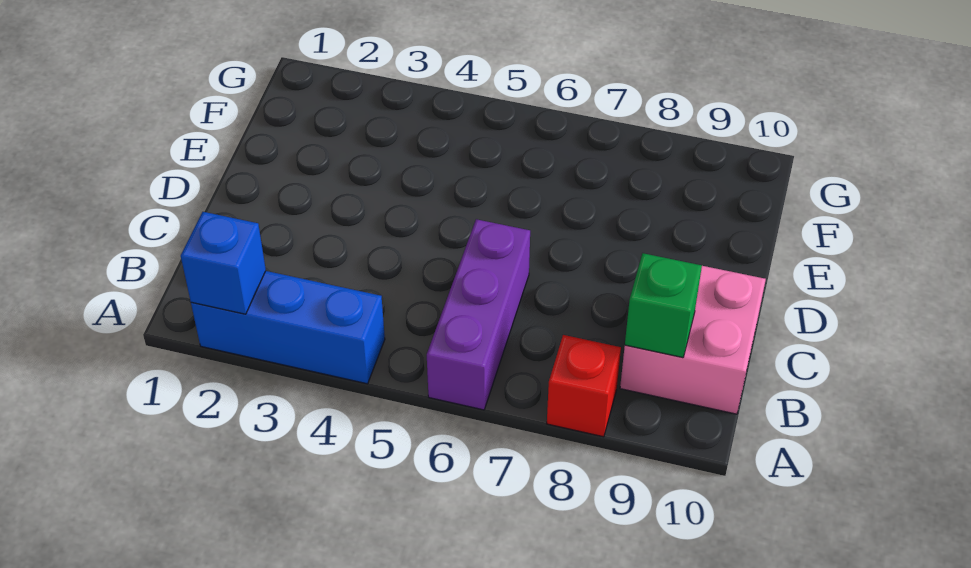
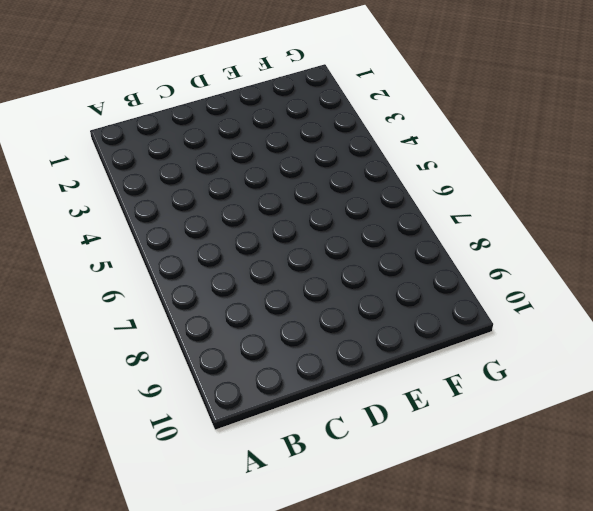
none -> blue brick A2:A4 level 1
none -> purple brick A6:C6 level 1

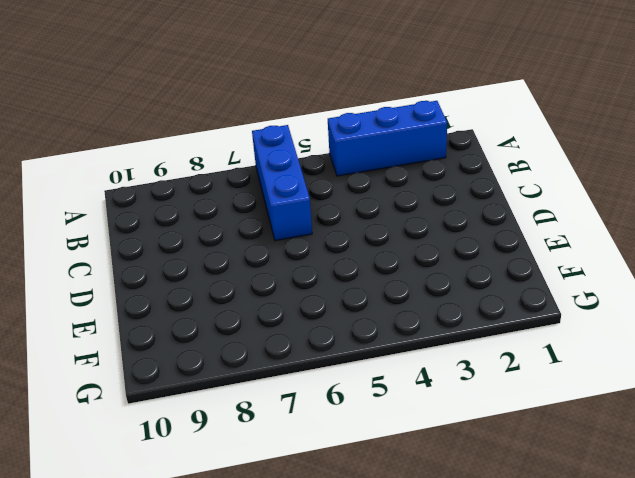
blue brick A6:C6 level 1 -> purple brick A6:C6 level 1
none -> red brick A8 level 1
none -> pink brick B9:C10 level 1

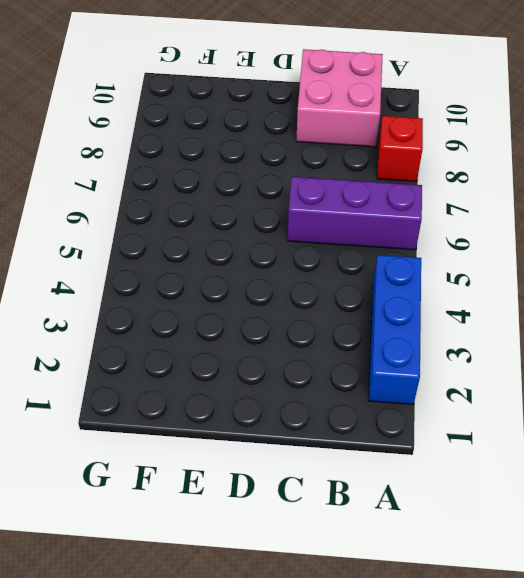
none -> blue brick A2 level 2
none -> green brick B9 level 2

